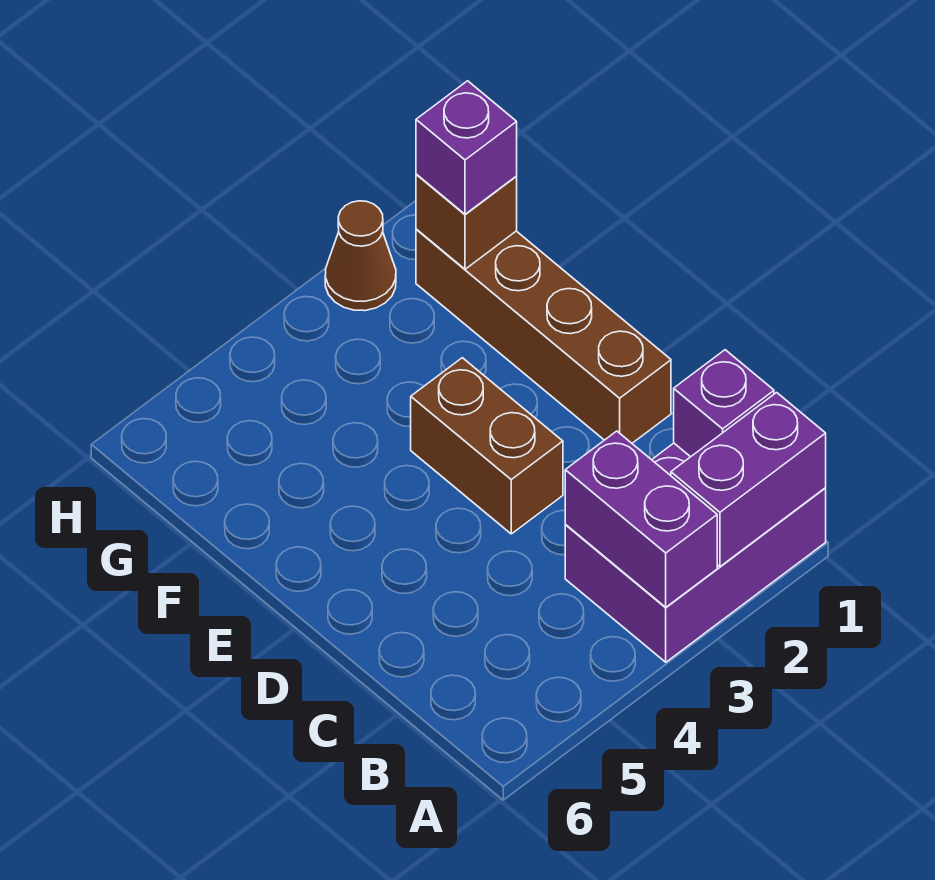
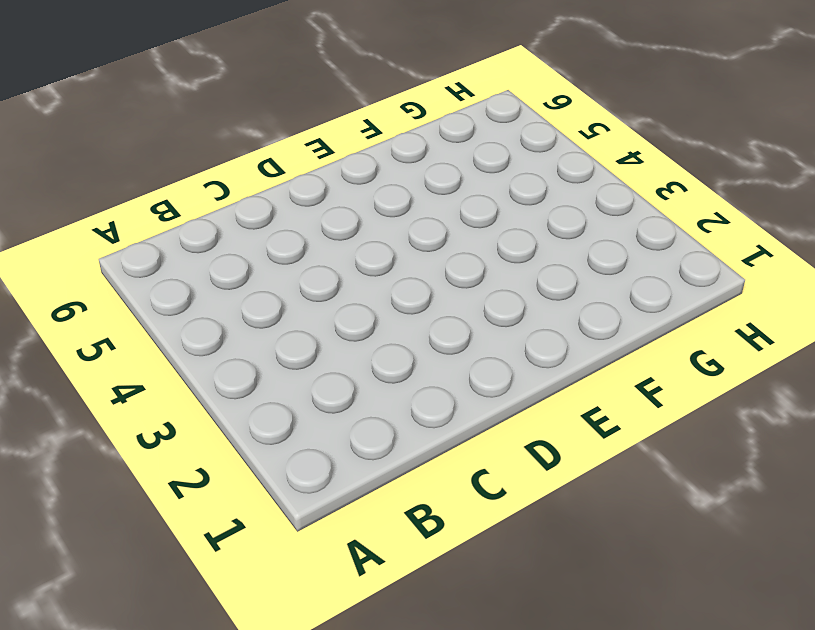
none -> purple brick A1:B3 level 1
none -> brown brick D1:G1 level 1

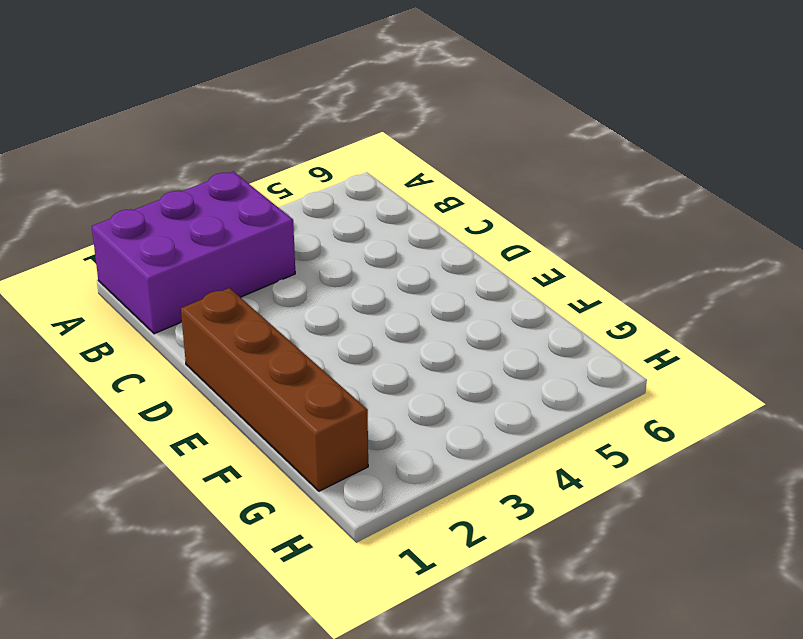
none -> brown brick D3:E3 level 1
none -> brown cone H2 level 1

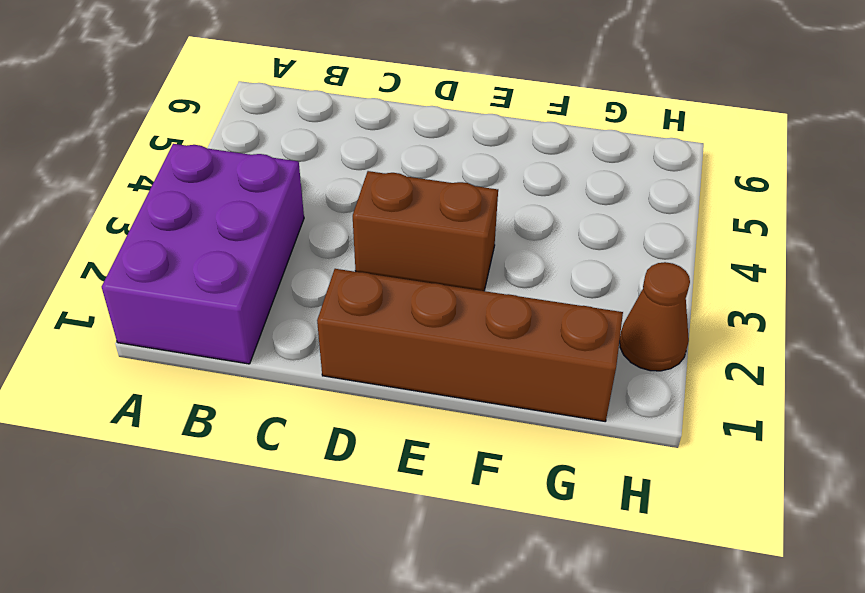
none -> purple brick A1:A2 level 2
none -> purple brick A3:B3 level 2

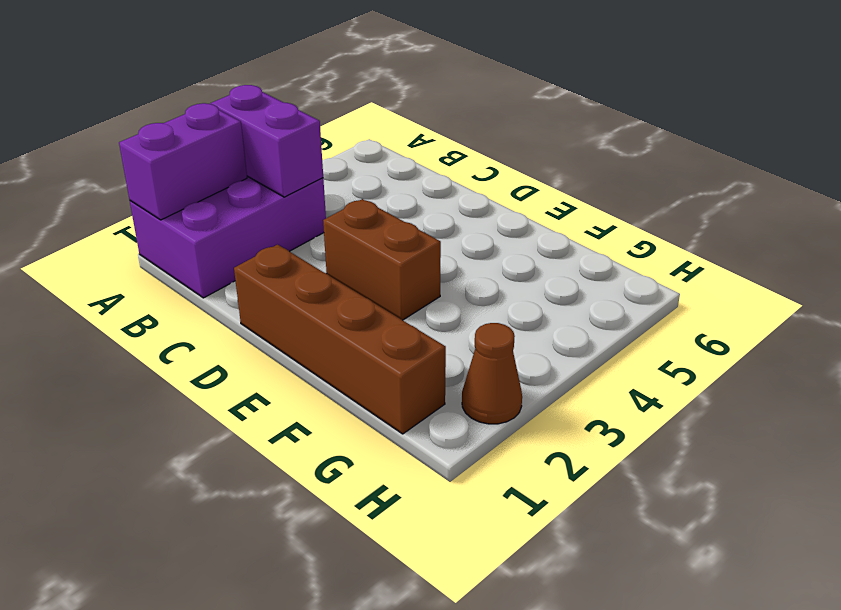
none -> purple brick B1 level 2
none -> brown brick G1 level 2

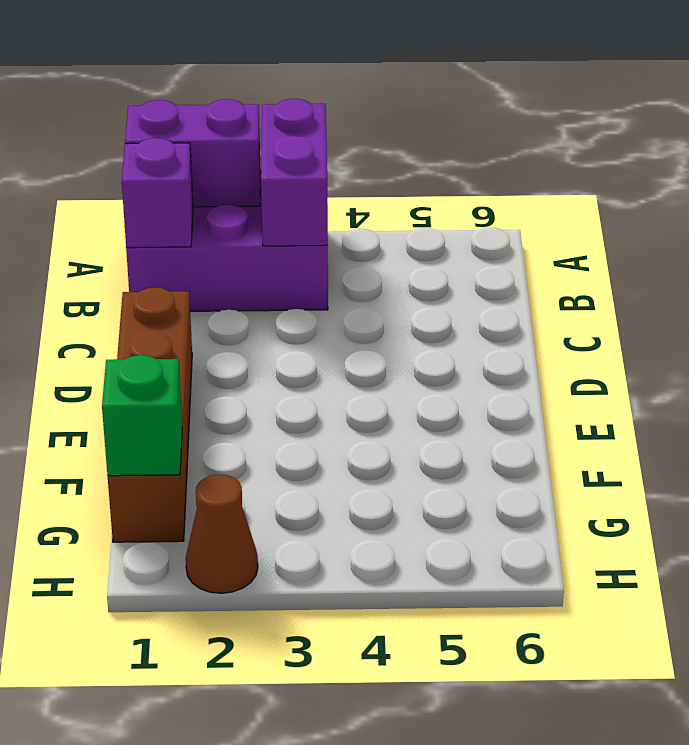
green brick G1 level 2 -> brown brick G1 level 2
none -> brown brick D3:E3 level 1
none -> purple brick G1 level 3

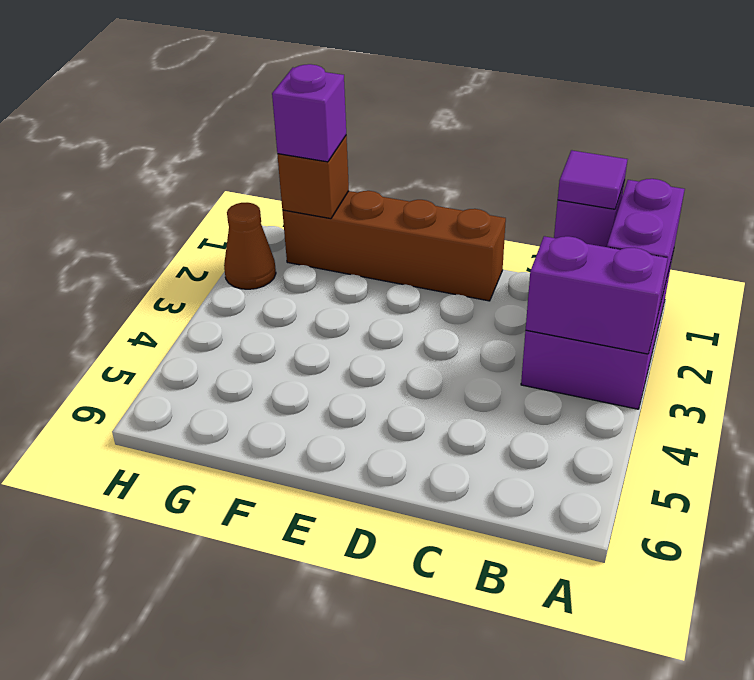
purple tile B1 level 3 -> none
none -> brown brick D3:E3 level 1

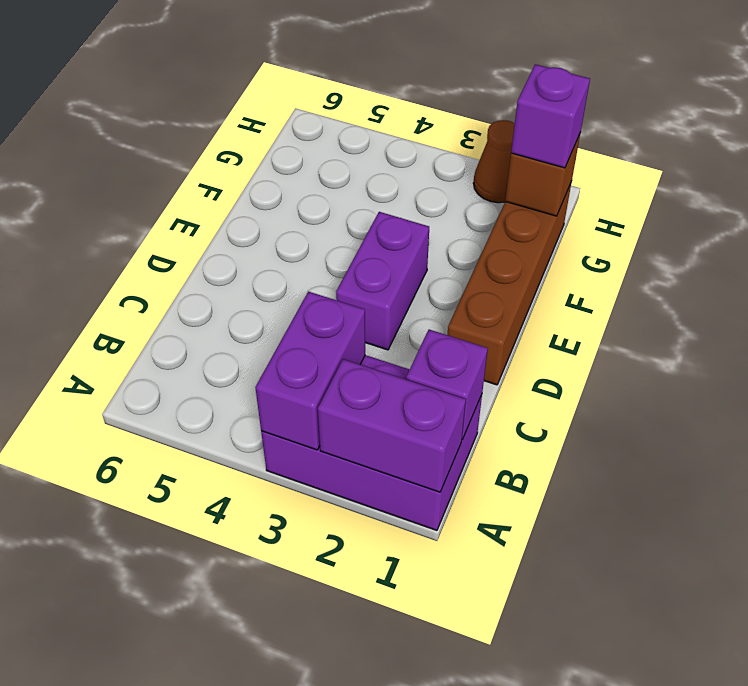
purple brick D3:E3 level 1 -> brown brick D3:E3 level 1

